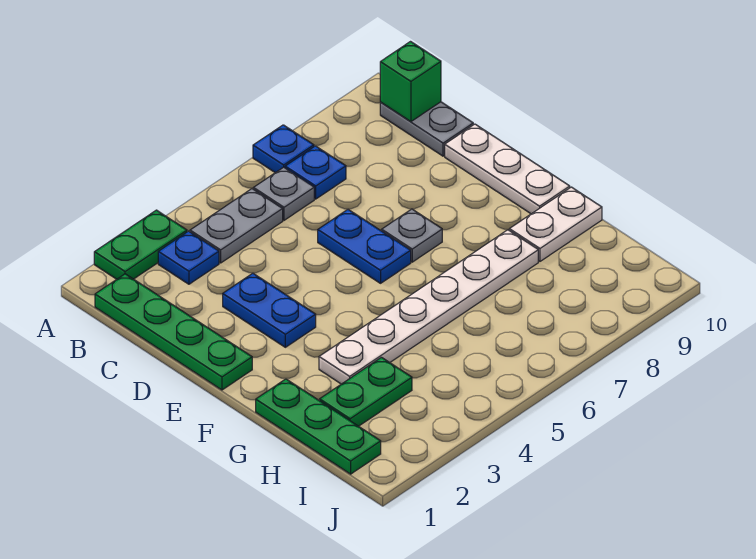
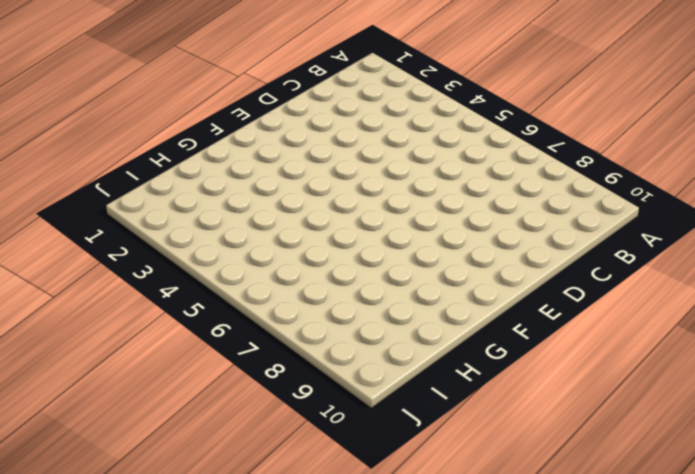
none -> green plate A2:A3 level 1
none -> blue plate A7 level 1
none -> green plate B1:E1 level 1

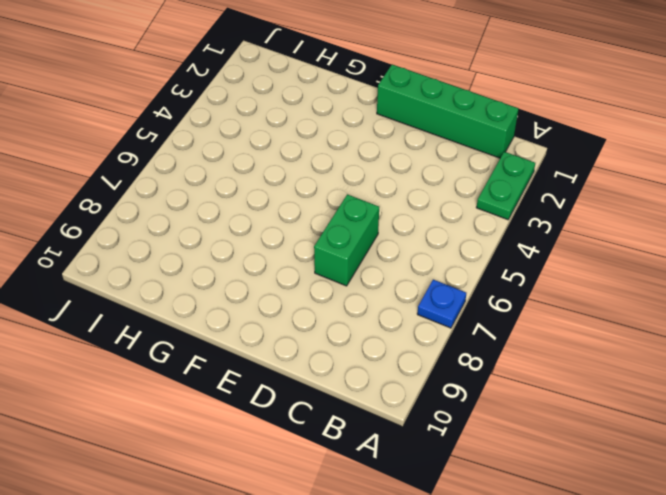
green brick B1:E1 level 1 -> green plate B1:E1 level 1
green brick D6:D7 level 1 -> blue plate D6:E6 level 1
none -> blue plate B3 level 1
none -> grey plate B4:B5 level 1
none -> grey plate B6 level 1

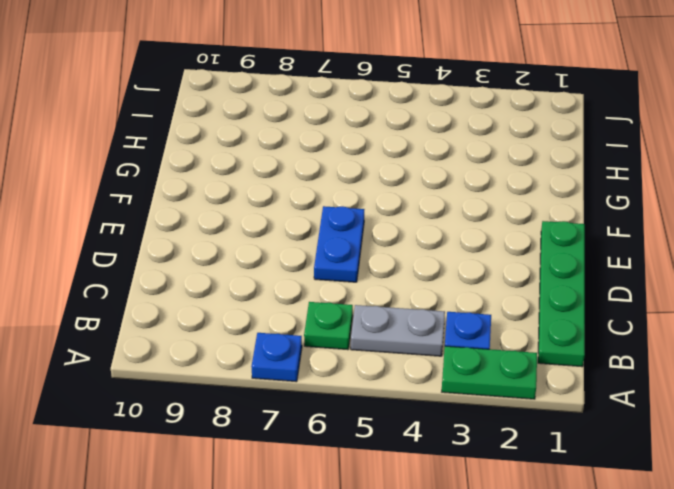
green plate B6 level 1 -> grey plate B6 level 1
none -> blue plate B7 level 1
none -> grey plate B10:C10 level 1
none -> blue plate D3:E3 level 1

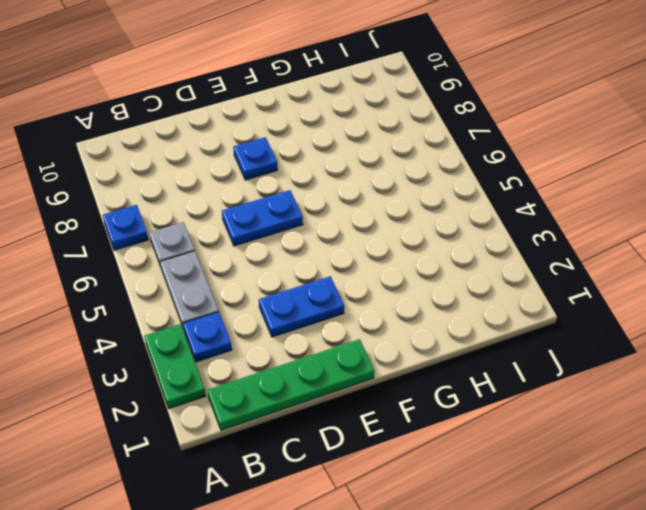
blue plate E8 level 1 -> blue plate B7 level 1
none -> grey plate B10:C10 level 1
none -> white plate D10:F10 level 1
none -> grey plate E7 level 1

